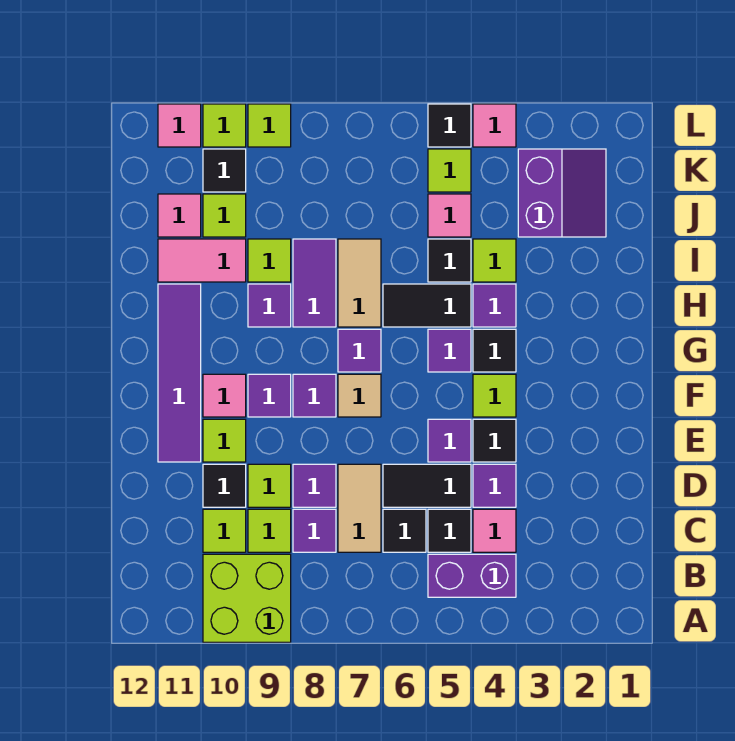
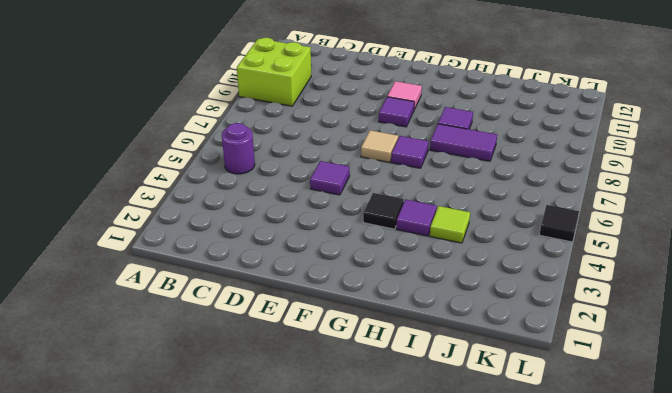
purple round brick B5 level 1 -> purple brick B4:B5 level 1
none -> pink tile C4 level 1
none -> black tile C5 level 1
none -> black tile C6 level 1
none -> tan tile C7:D7 level 1

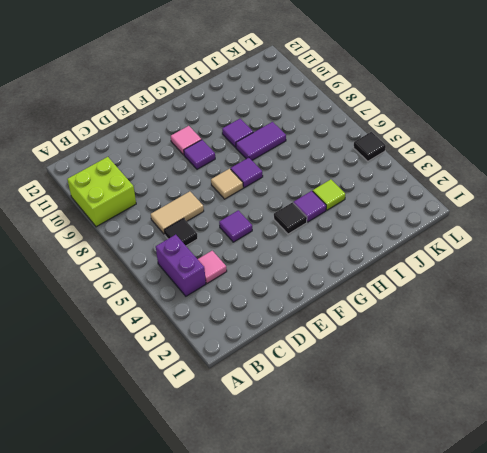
none -> black tile C5 level 1
none -> purple tile C8 level 1
none -> lime tile C9 level 1
none -> lime tile C10 level 1

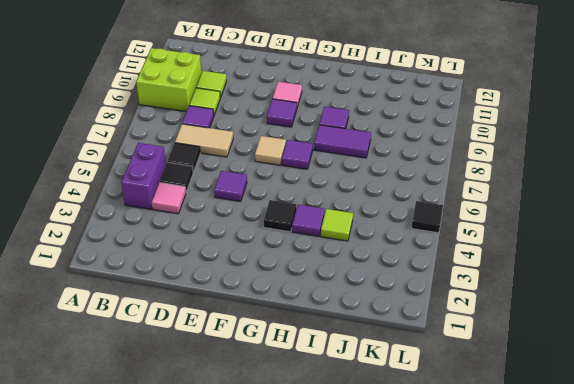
none -> purple tile D4 level 1
none -> black tile D5:D6 level 1
none -> purple tile D8 level 1
none -> lime tile D9 level 1

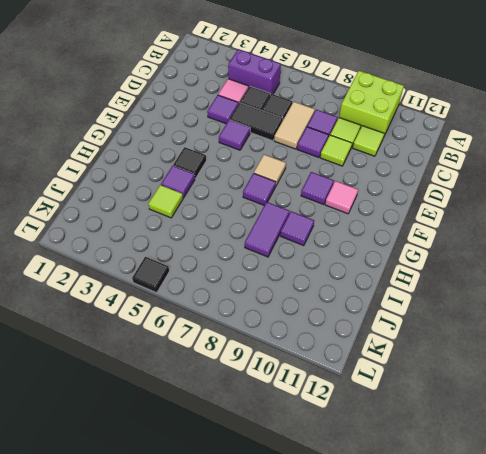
none -> black tile D10 level 1
none -> black tile E4 level 1
none -> lime tile E10 level 1
none -> purple tile E11:H11 level 1

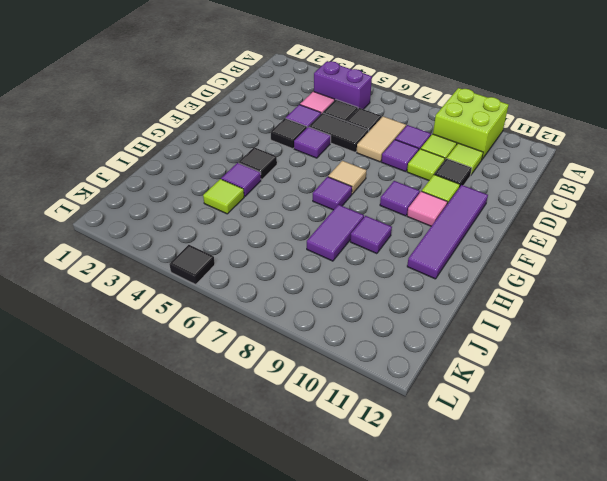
none -> lime tile F4 level 1
none -> purple tile F8 level 1
none -> purple tile G5 level 1
none -> black tile H5:H6 level 1

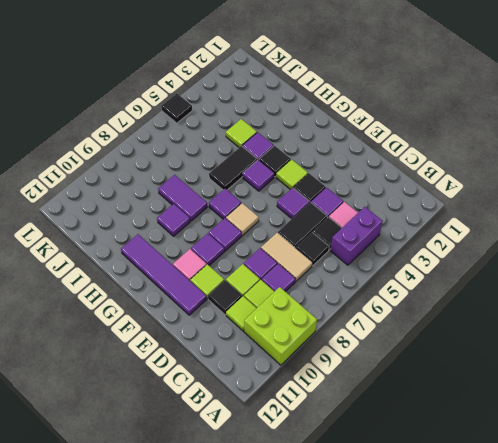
none -> tan tile H7:I7 level 1
none -> black tile I5 level 1
none -> lime tile I9 level 1
none -> pink tile I10:I11 level 1

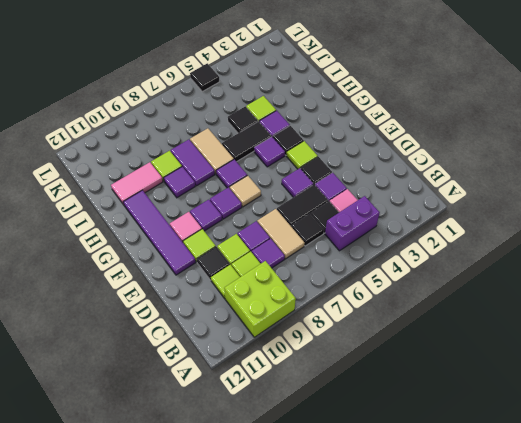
none -> purple slope J2:K3 level 1 top 3
none -> pink tile J5 level 1
none -> lime tile J10 level 1
none -> pink tile J11 level 1

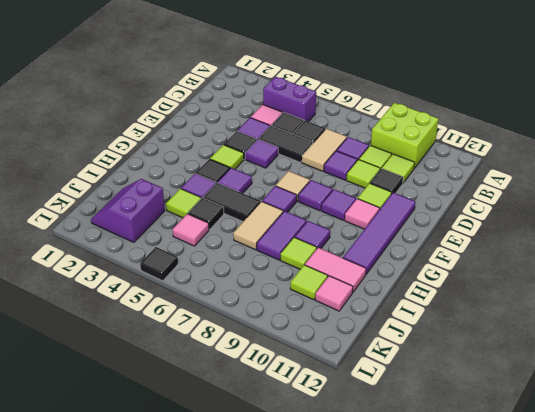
none -> lime tile K5 level 1
none -> black tile K10 level 1
none -> pink tile L4 level 1
none -> lime tile L9 level 1

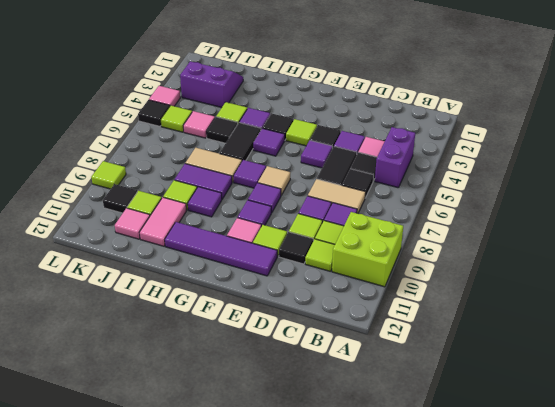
none -> lime tile L10 level 1
none -> pink tile L11 level 1

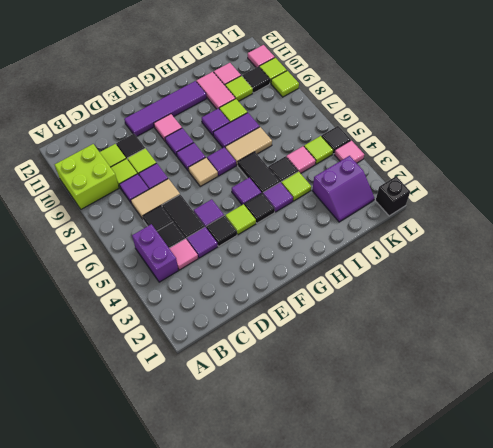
black brick L1 level 1 -> none
none -> lime tile E10 level 1

